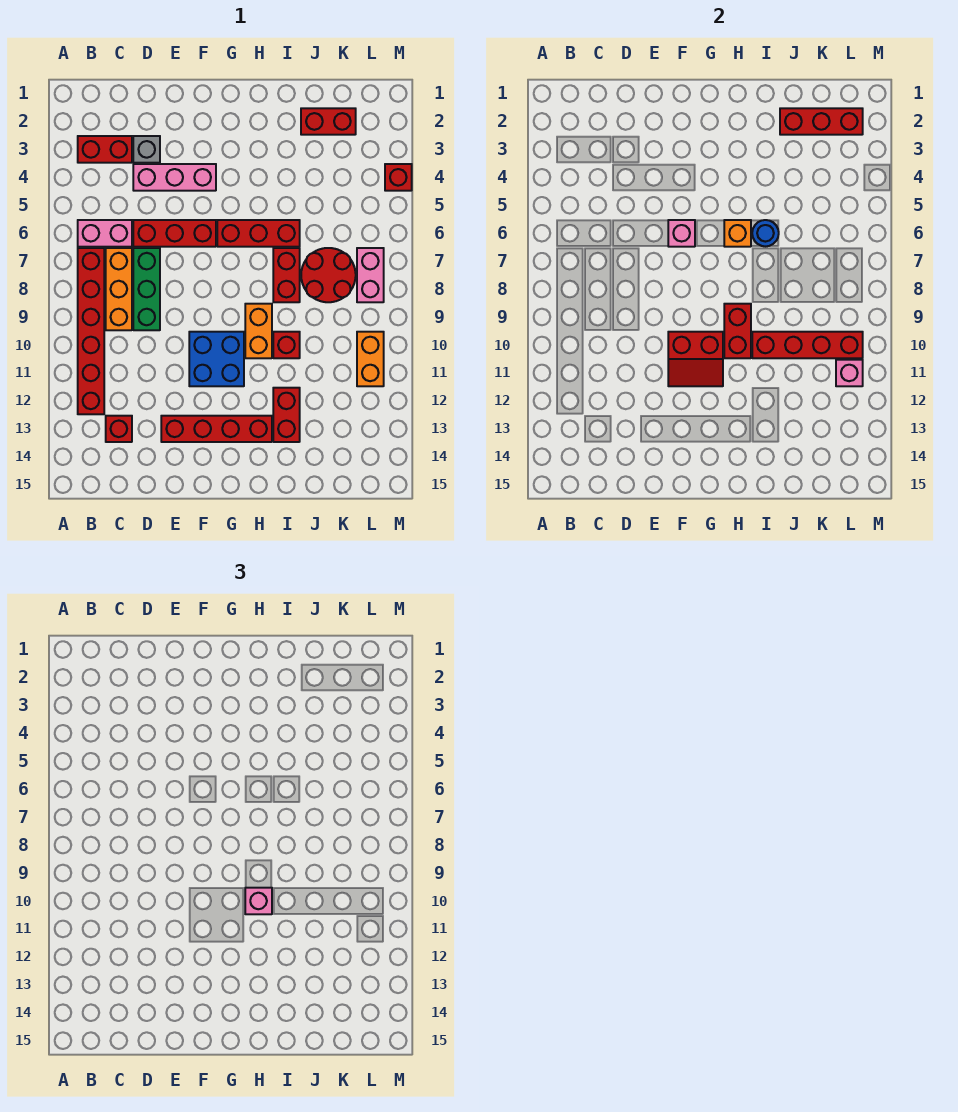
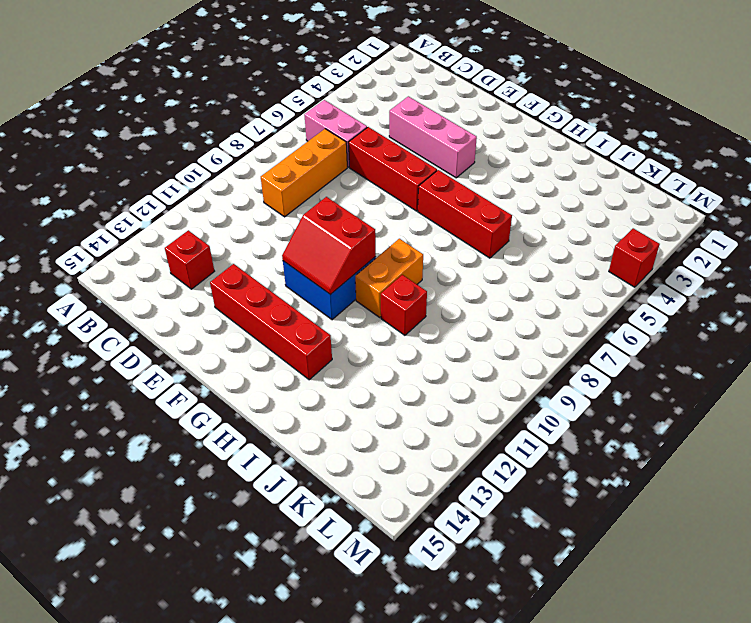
none -> red brick B3:C3 level 1
none -> red brick B7:B12 level 1
none -> grey brick D3 level 1
none -> green brick D7:D9 level 1

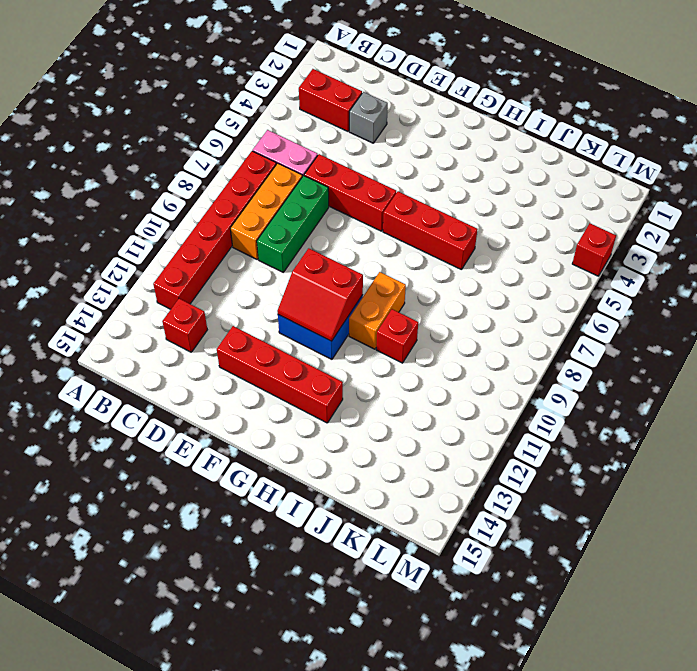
none -> pink brick D4:F4 level 1
none -> red brick I7:I8 level 1
none -> red brick I12:I13 level 1
none -> red brick J2:K2 level 1

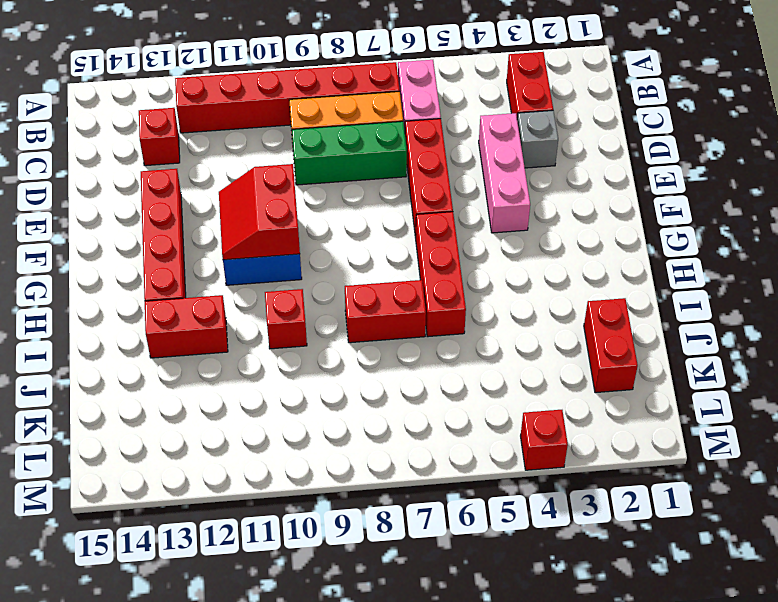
none -> orange brick H9:H10 level 1
none -> red round brick J7:K8 level 1
none -> pink brick L7:L8 level 1
none -> orange brick L10:L11 level 1

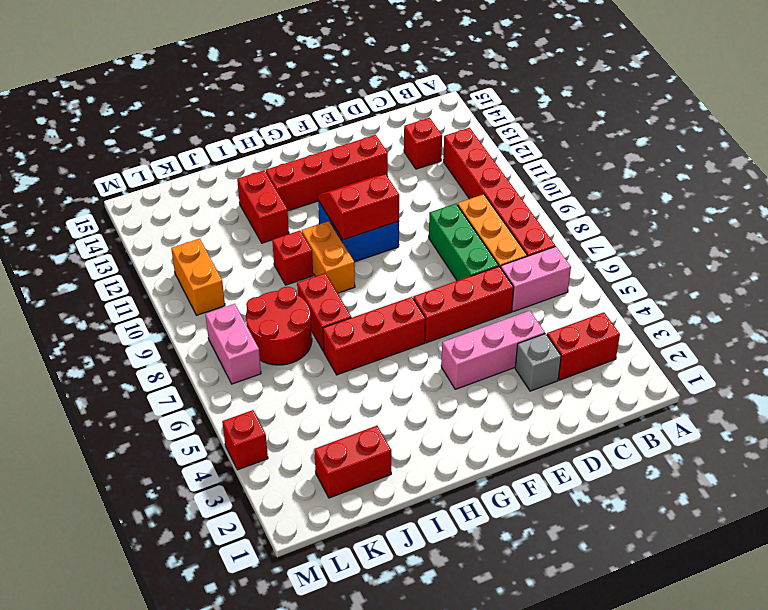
none -> pink brick F6 level 2
none -> orange brick H6 level 2
none -> red brick H9:H10 level 2
none -> blue round brick I6 level 2

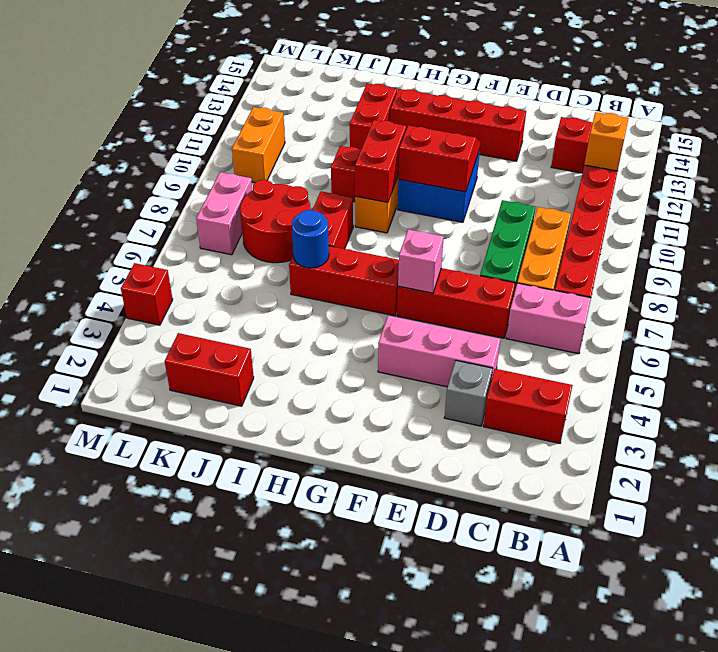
orange brick B12 level 2 -> orange brick H6 level 2
none -> red brick I10:L10 level 2
none -> red brick J2:L2 level 2
none -> pink brick L11 level 2
none -> pink brick H10 level 3

